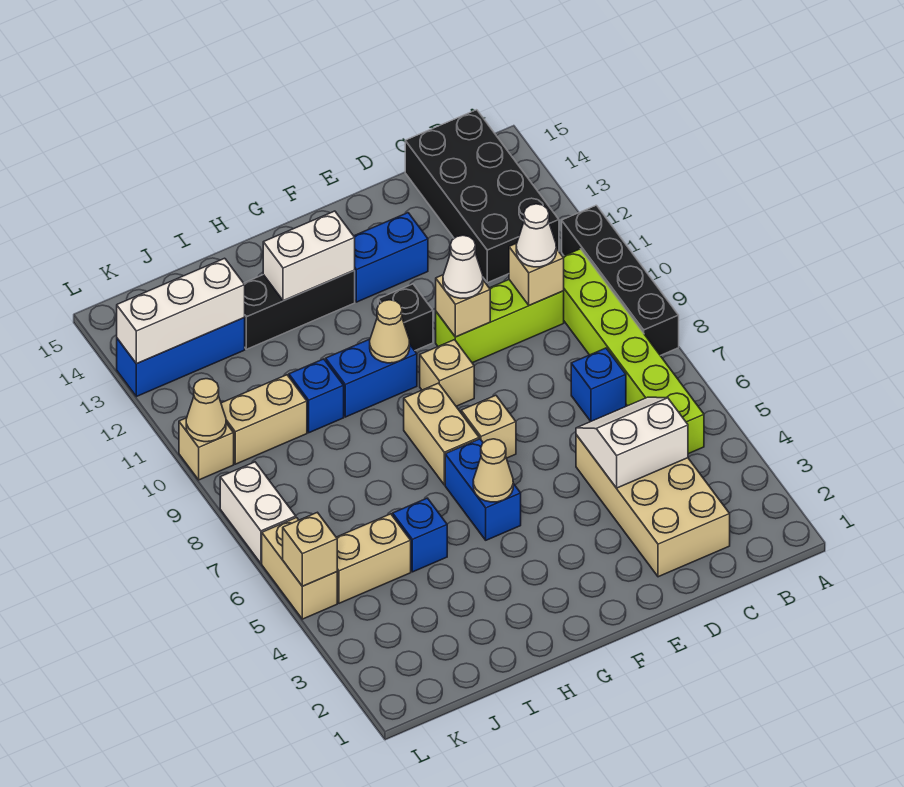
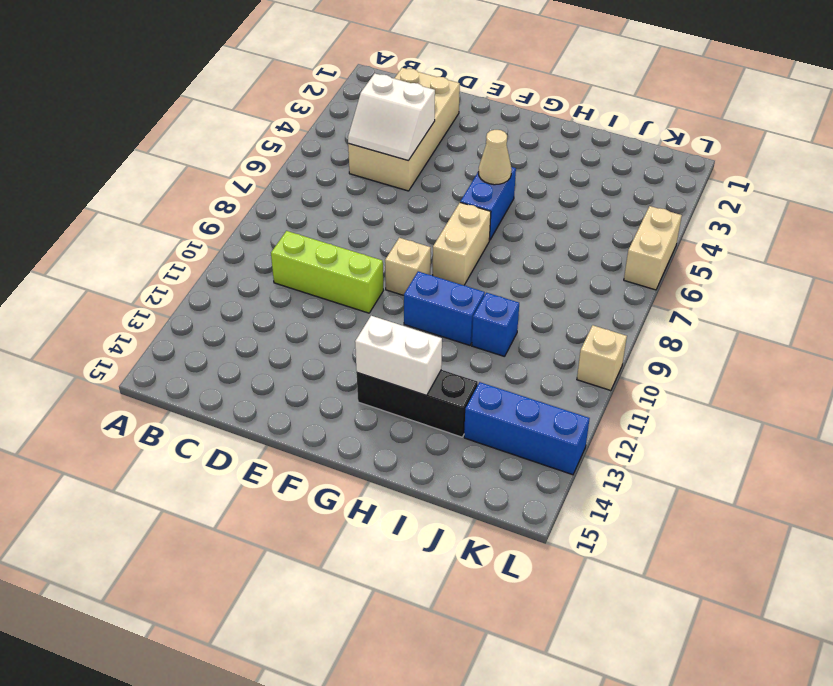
none -> black brick A8:A11 level 1
none -> lime brick B5:B10 level 1
none -> black brick B12:C15 level 1
none -> blue brick C7 level 1

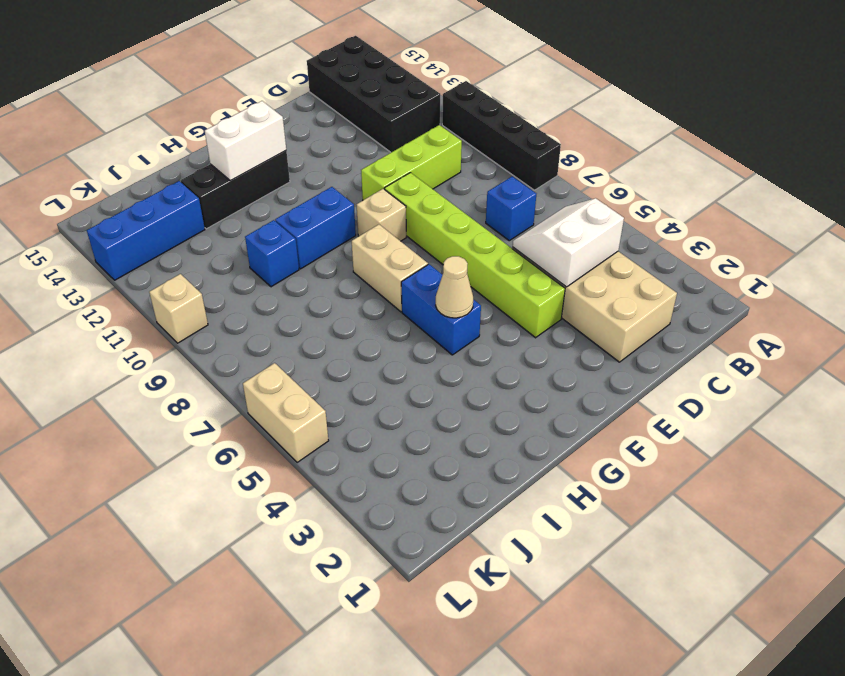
lime brick E4:E9 level 1 -> lime brick B5:B10 level 1
none -> blue brick E13:F13 level 1
none -> tan brick F7 level 1
none -> black brick F11 level 1
none -> blue brick I5 level 1

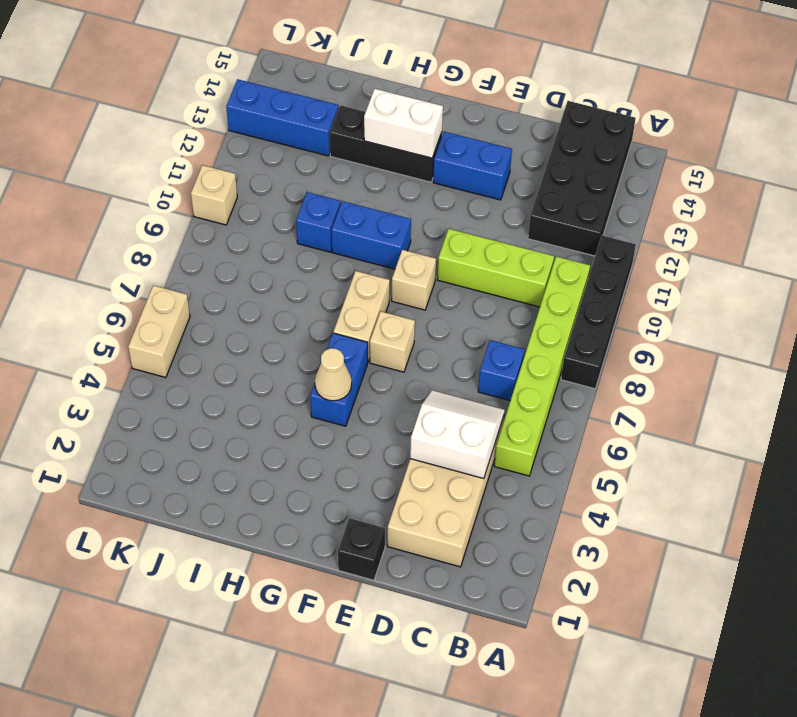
black brick E1 level 1 -> black brick F11 level 1
none -> blue brick I5 level 1
none -> tan brick J5:K5 level 1
none -> tan brick J10:K10 level 1
none -> white brick L7:L8 level 1

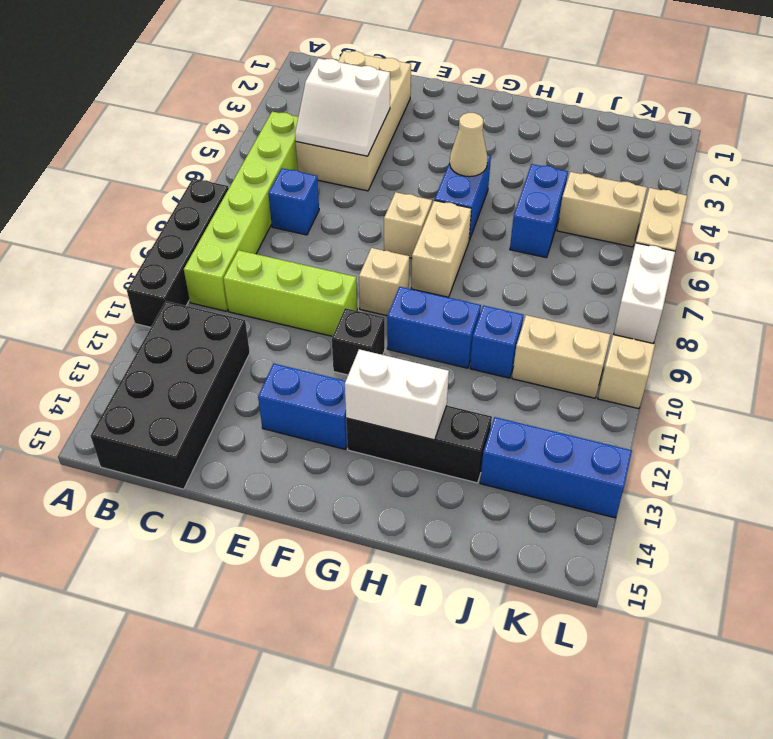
blue brick I5:I6 level 1 -> blue brick I5 level 1
none -> tan brick C10 level 2
none -> tan brick E10 level 2
none -> tan cone G10 level 2
none -> white brick J13:L13 level 2

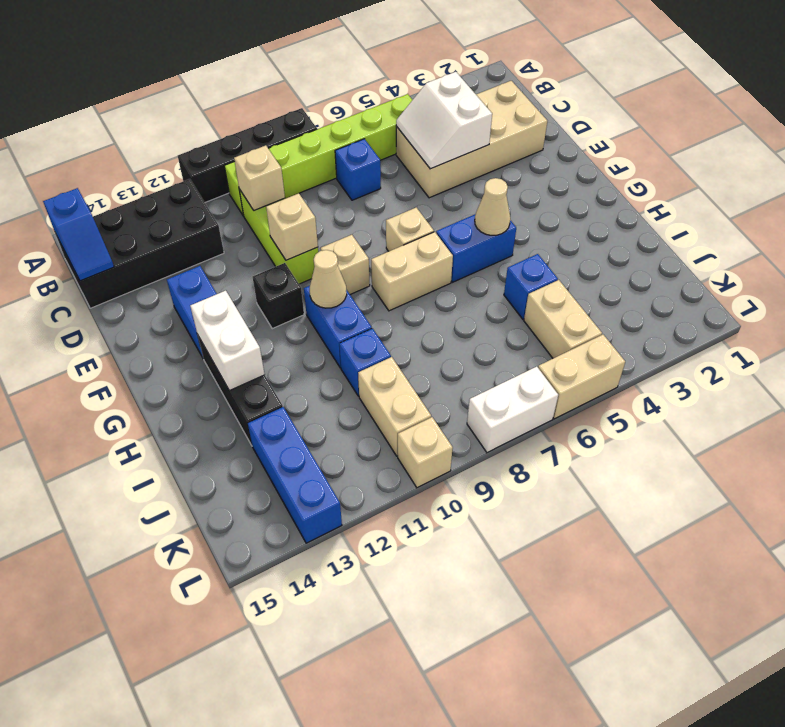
blue slope B15:C15 level 2 top B -> none
none -> white brick J13:L13 level 2
none -> tan brick L5 level 2
none -> tan cone L10 level 2
none -> white cone C10 level 3

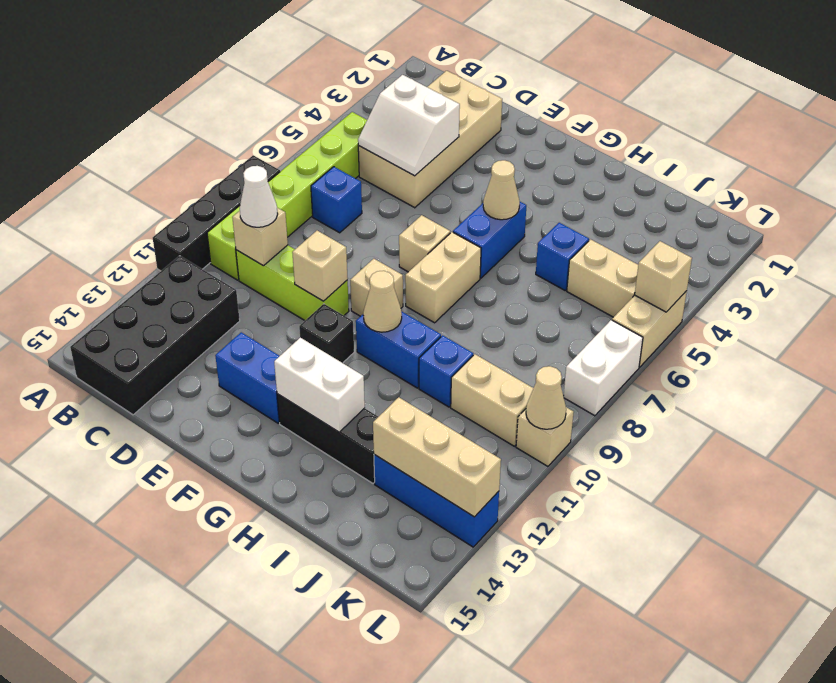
tan brick J13:L13 level 2 -> white brick J13:L13 level 2
none -> white cone E10 level 3

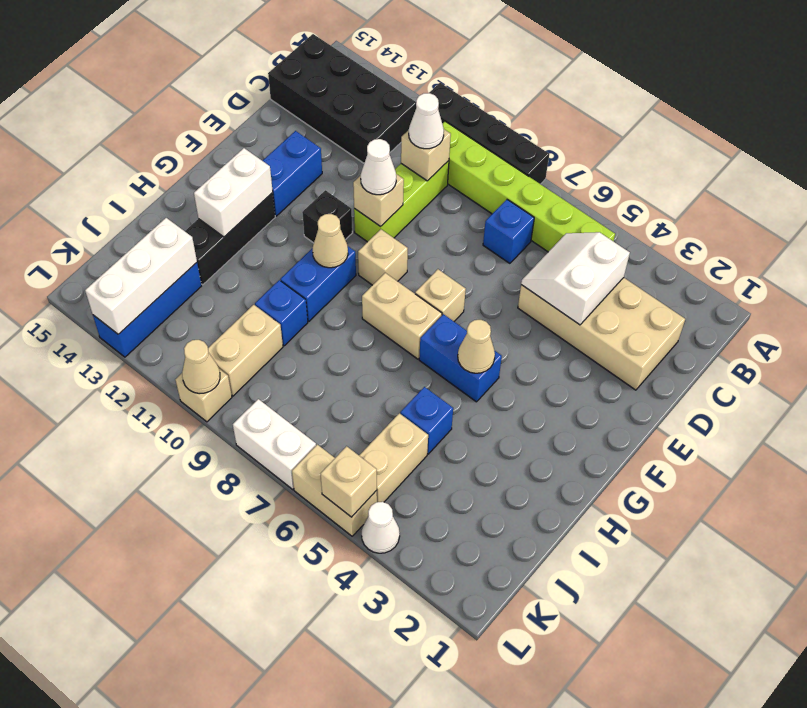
white cone L4 level 1 -> none

